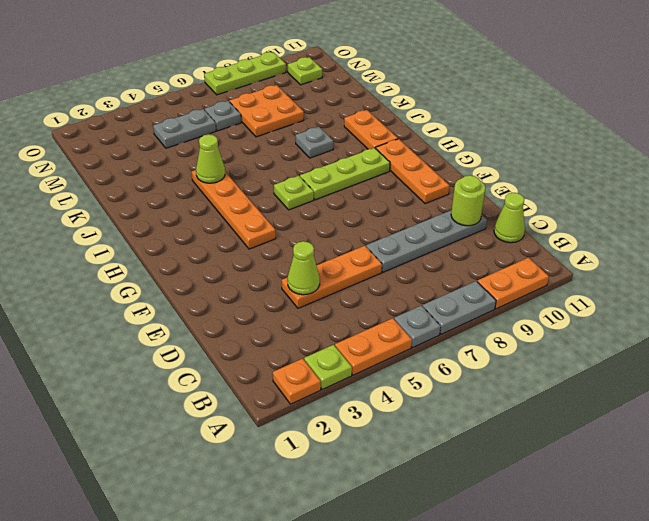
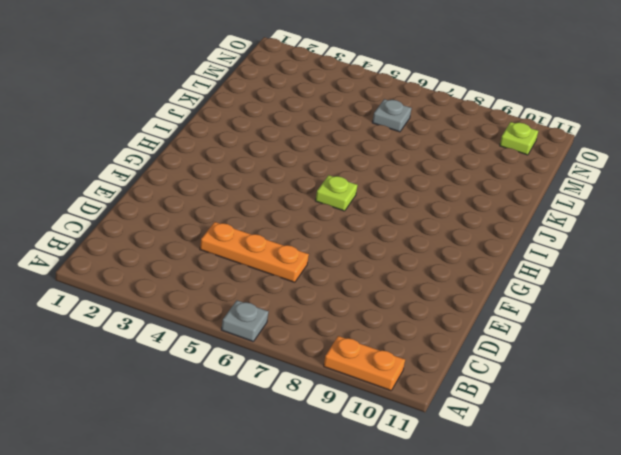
none -> orange plate A2 level 1
none -> lime plate A3 level 1
none -> orange plate A4:A5 level 1

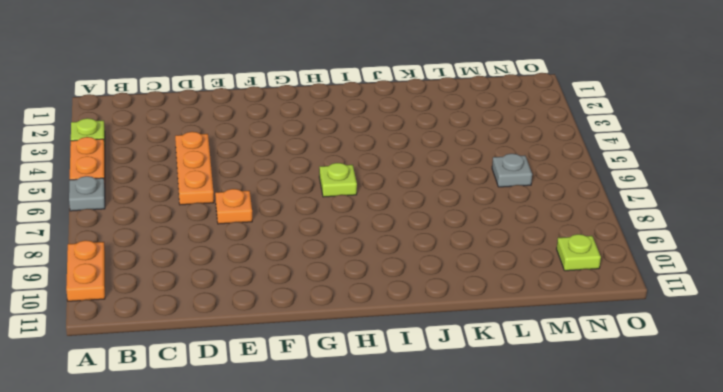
orange plate E7 level 1 -> orange plate A2 level 1
none -> grey plate A7:A8 level 1
none -> lime cone C11 level 1
none -> grey plate D7:D10 level 1

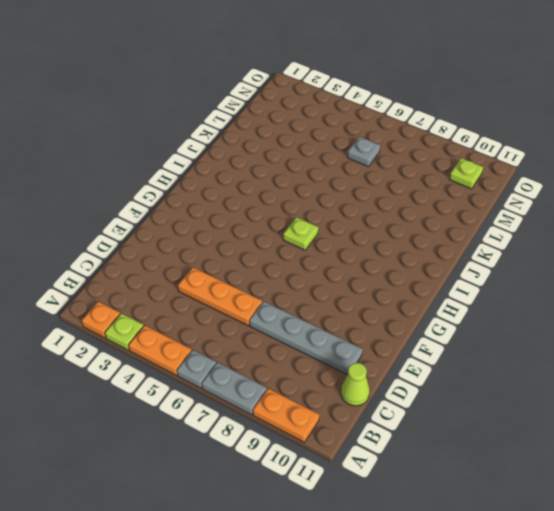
none -> orange plate F10:H10 level 1
none -> orange plate G4:J4 level 1
none -> lime plate H7:H9 level 1

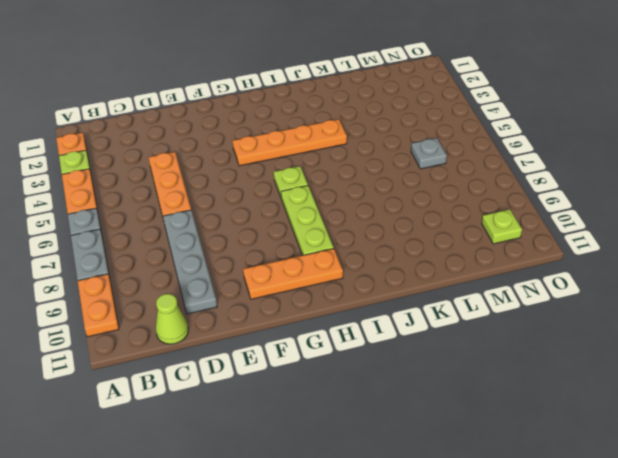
none -> orange plate I10:J10 level 1
none -> grey plate J8 level 1
none -> orange plate L7:M8 level 1

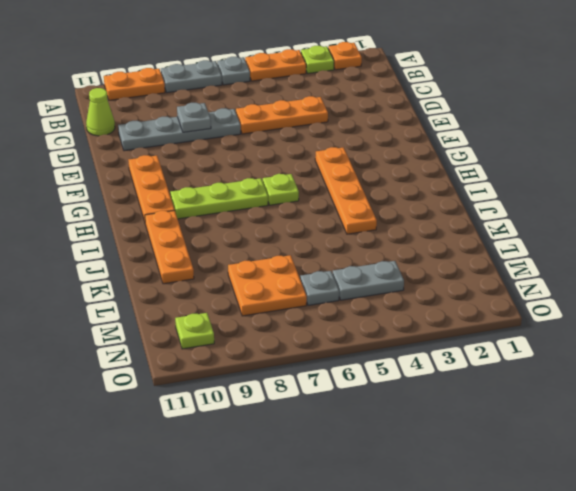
grey plate D8 level 2 -> grey plate J8 level 1
orange plate I10:K10 level 1 -> orange plate I10:J10 level 1
none -> lime plate O7:O9 level 1
none -> lime cone D4 level 2
none -> lime round brick D10 level 2

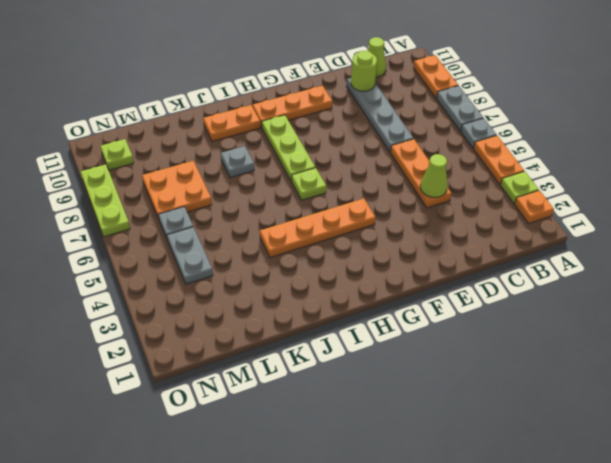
none -> lime cone J4 level 2

